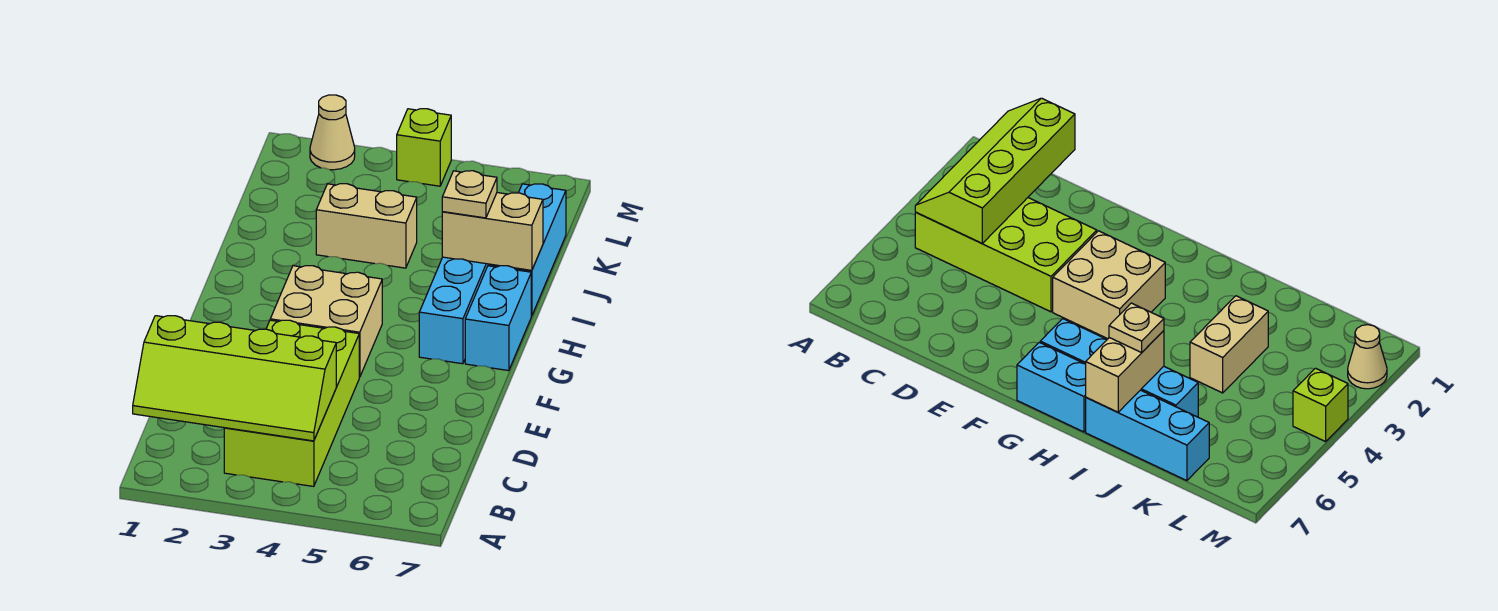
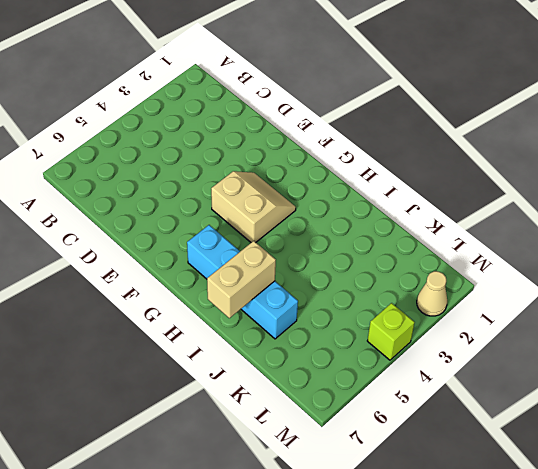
tan slope F3:G4 level 1 top 4 -> tan brick F3:G4 level 1
none -> lime brick B3:E4 level 1
none -> cyan brick G7:H7 level 1

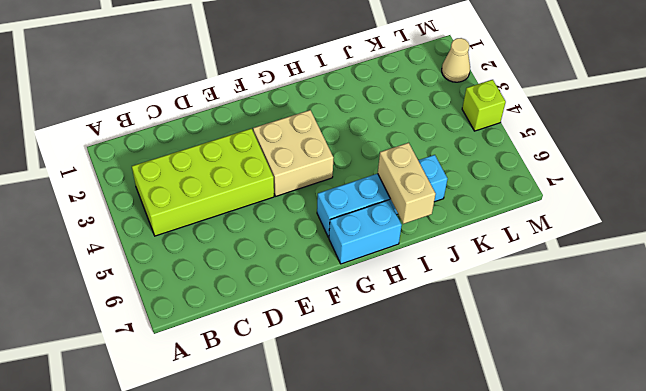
none -> cyan brick I7:K7 level 1
none -> tan brick J3:J4 level 1

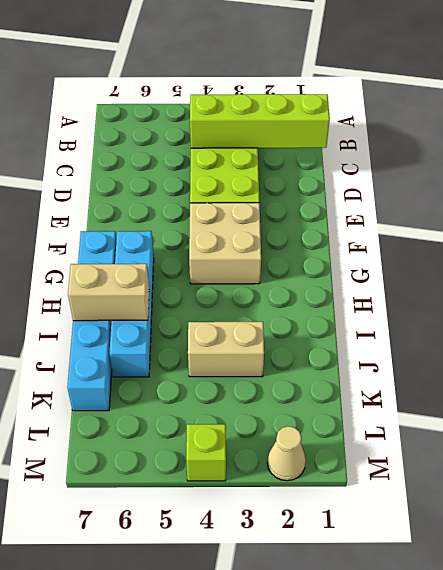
none -> tan plate I6 level 3

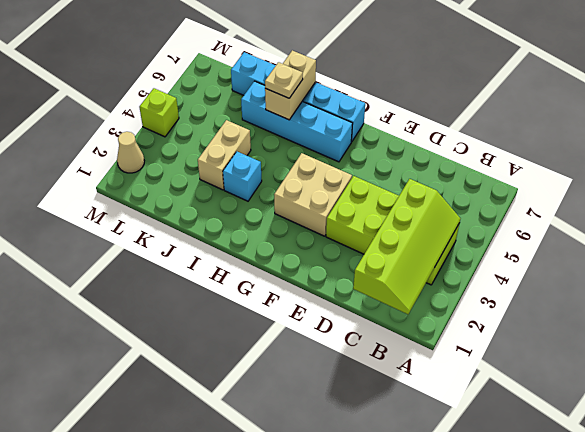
cyan brick I3 level 1 -> none

